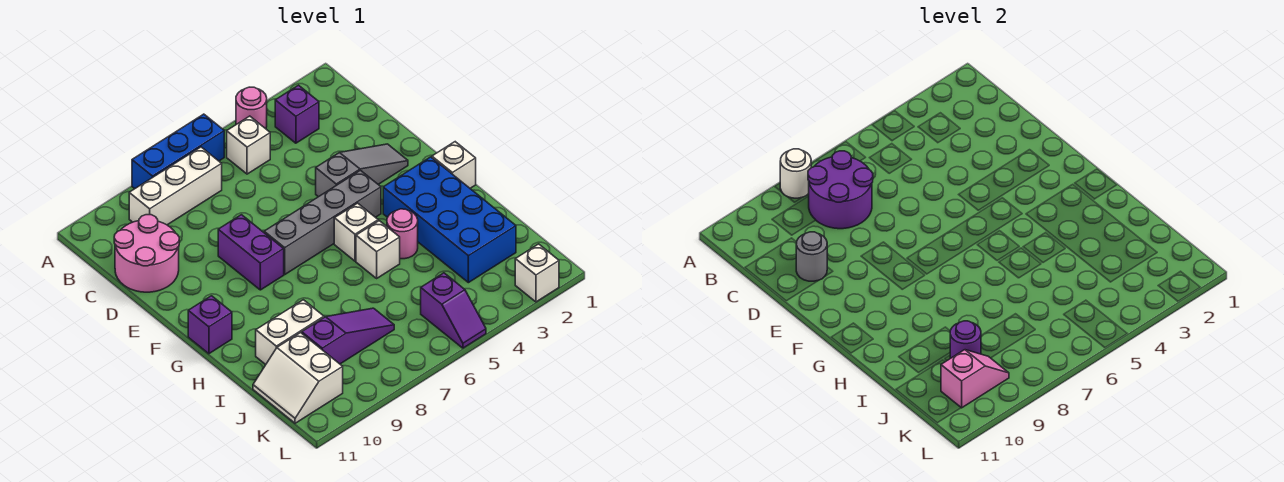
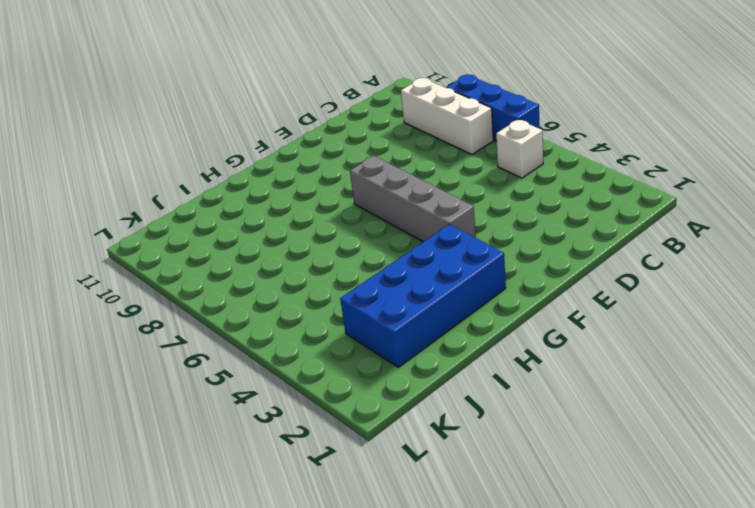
none -> pink round brick A4 level 1
none -> purple brick B3 level 1
none -> pink round brick C10:D11 level 1

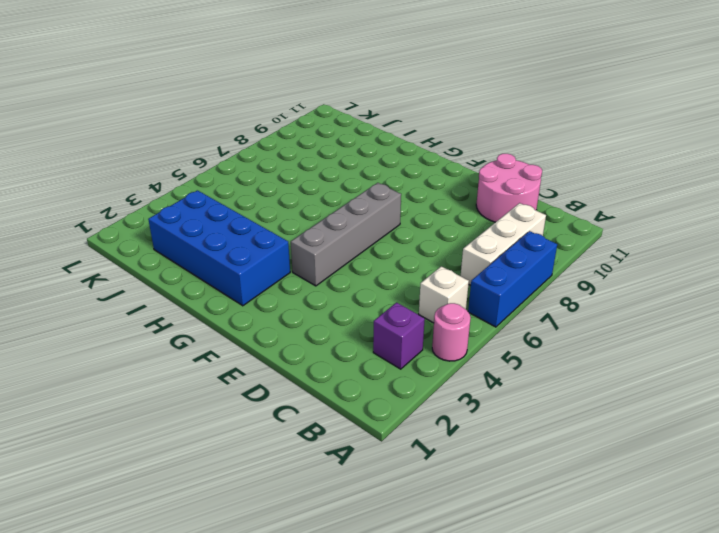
none -> grey slope E2:E4 level 1 top 4
none -> purple brick E8:F8 level 1
none -> white brick G1 level 1

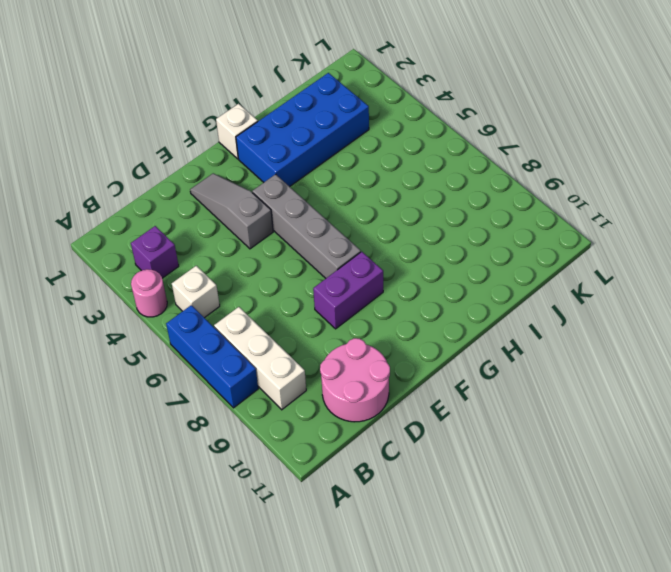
none -> white brick G5 level 1
none -> purple brick G11 level 1
none -> pink round brick H4 level 1

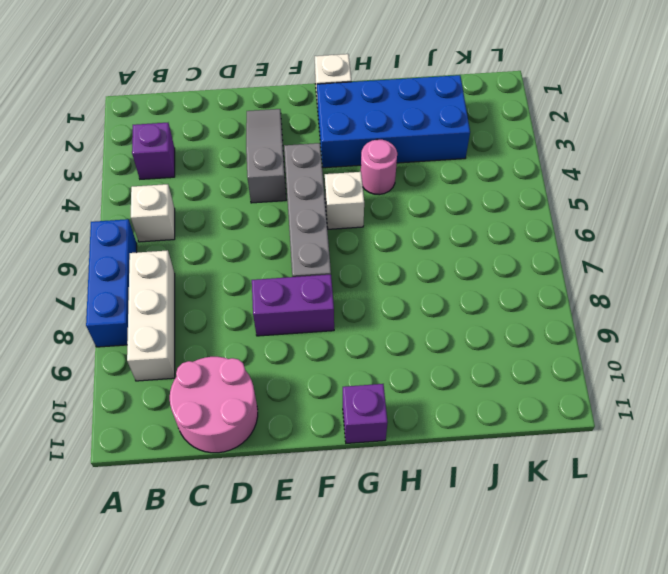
none -> pink round brick A4 level 1
none -> white brick H5 level 1
none -> white brick I9:I10 level 1

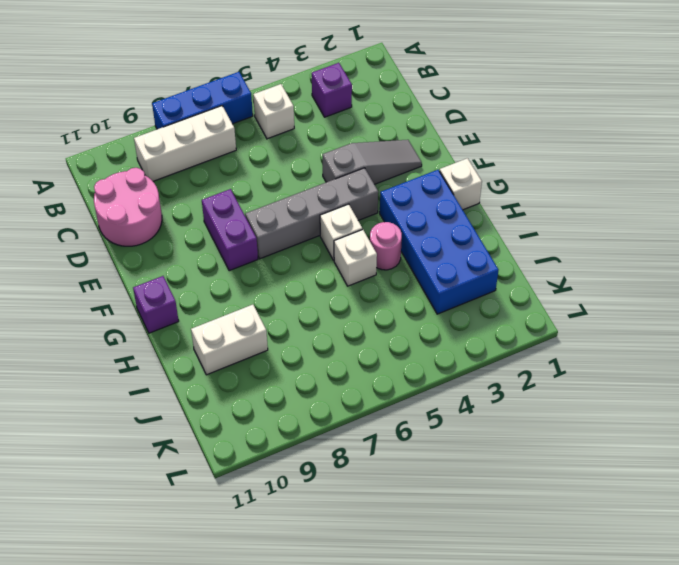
none -> pink round brick A4 level 1
none -> purple slope J7:J9 level 1 top 9
none -> white slope J10:K11 level 1 top 10

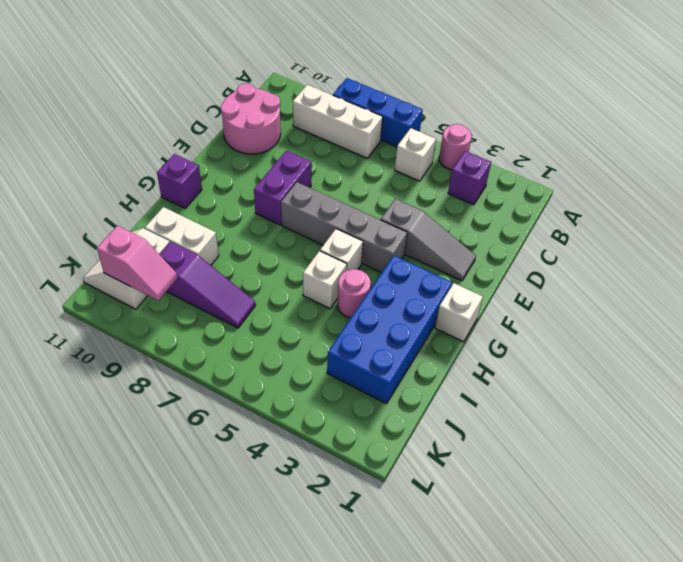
none -> purple slope K5:L5 level 1 top K
none -> white brick L2 level 1
none -> white round brick A8 level 2

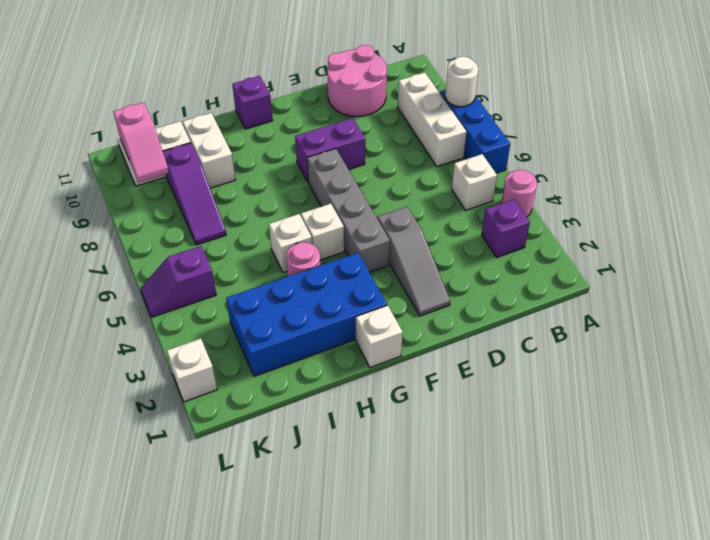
none -> purple round brick B7:C8 level 2
none -> grey round brick D10 level 2
none -> purple round brick J9 level 2

